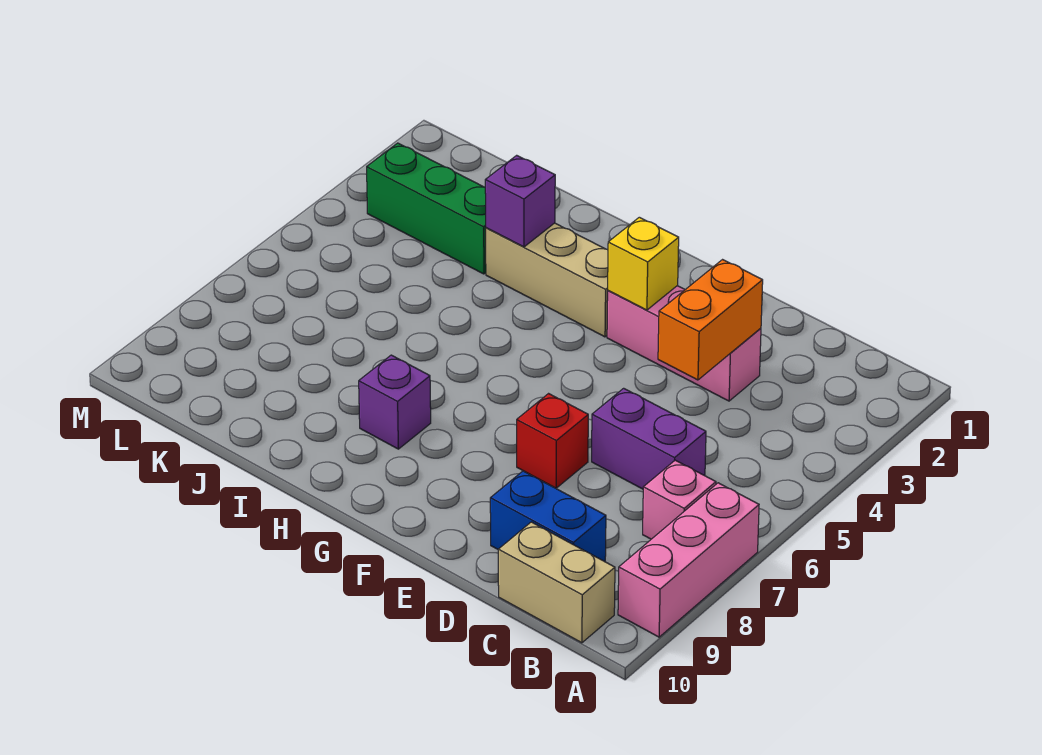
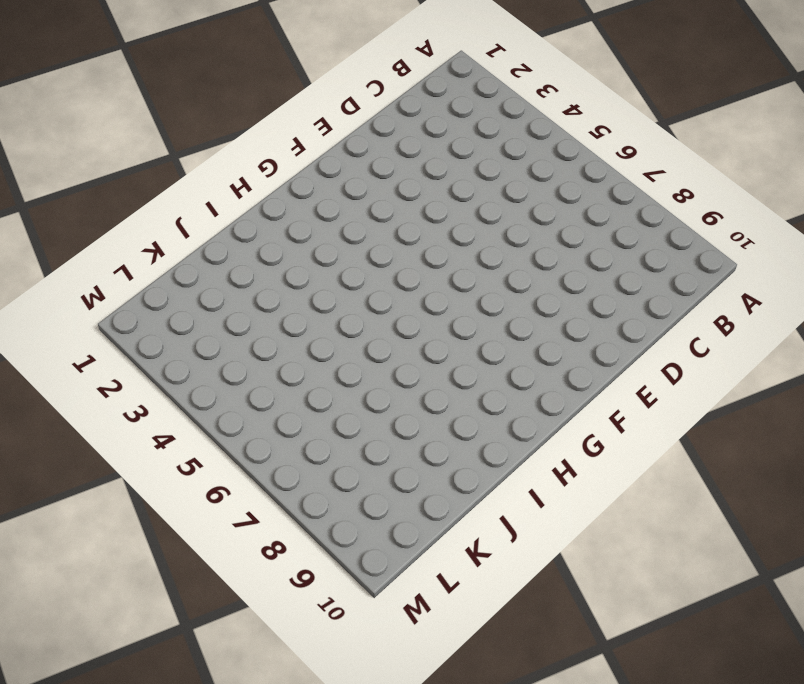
none -> pink brick A7:A9 level 1
none -> pink brick B7 level 1
none -> tan brick B10:C10 level 1

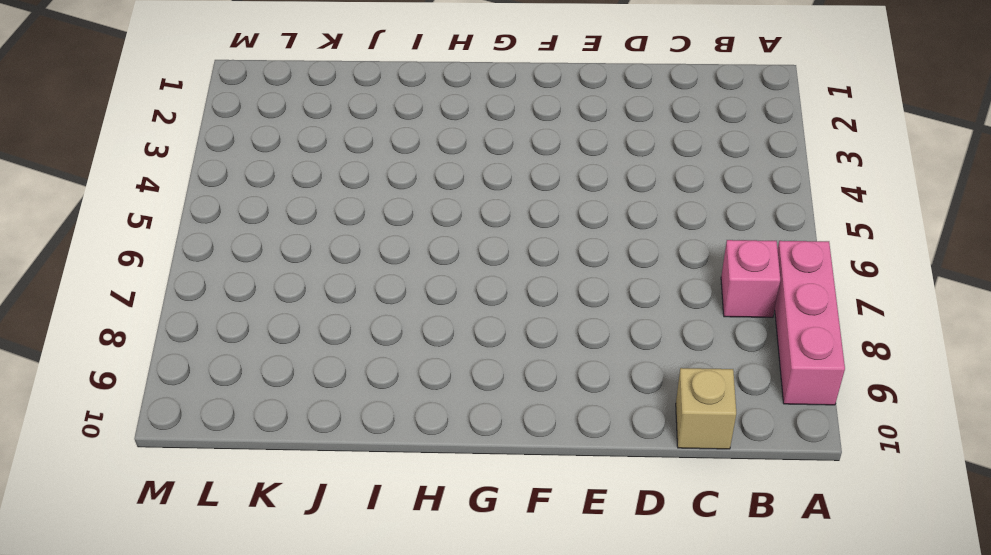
tan brick C10 level 1 -> tan brick B10:C10 level 1
none -> purple brick C6:D6 level 1
none -> blue brick C9:D9 level 1
none -> pink brick D3:F3 level 1

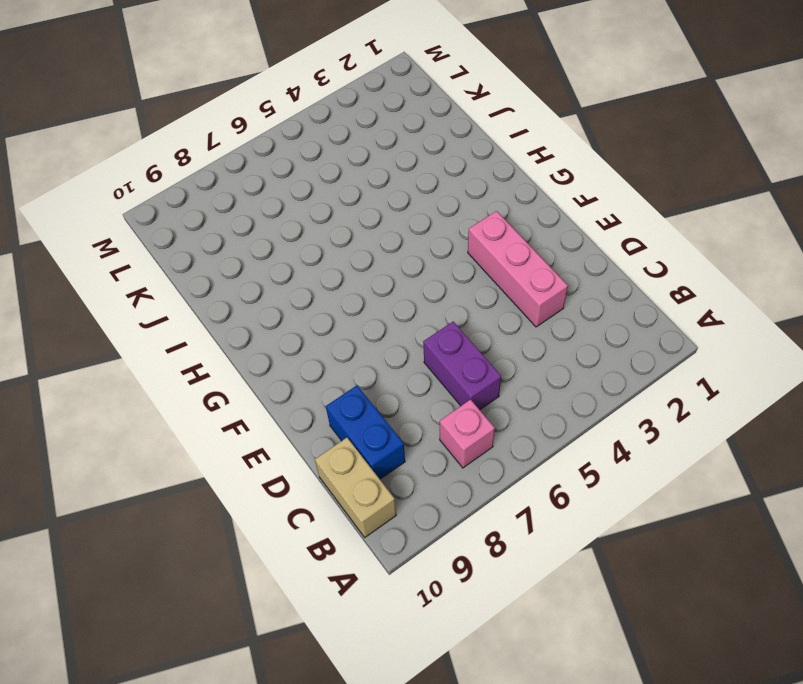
none -> pink brick A7:A9 level 1
none -> red brick E7 level 1
none -> tan brick G3:I3 level 1

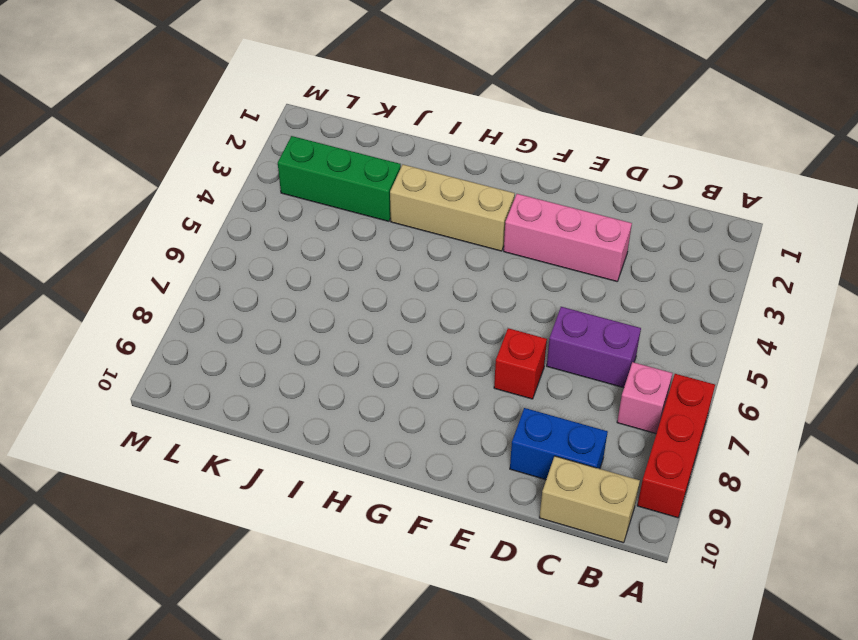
red brick A7:A9 level 1 -> pink brick A7:A9 level 1
none -> purple brick H8 level 1
none -> orange brick D3:D4 level 2
none -> yellow brick F3 level 2

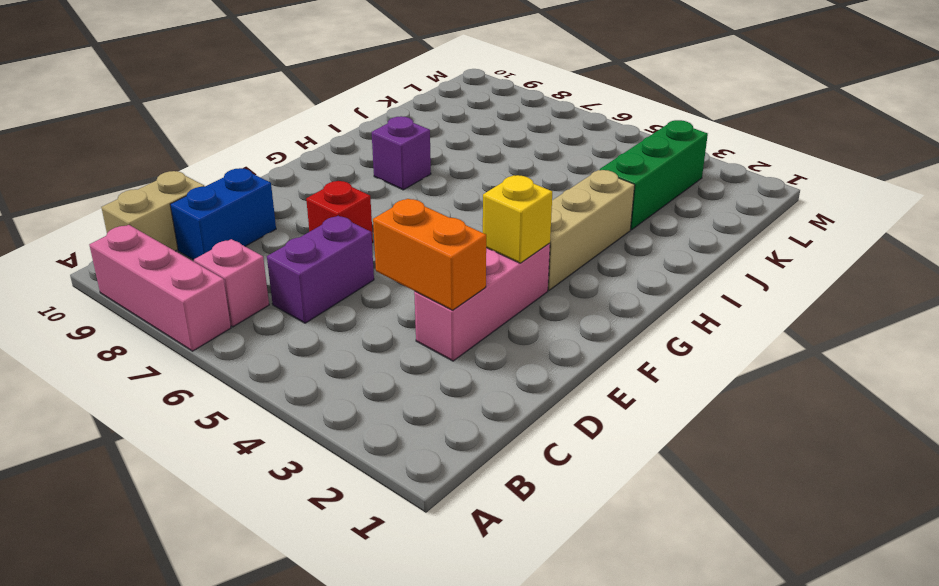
none -> purple brick I3 level 2

